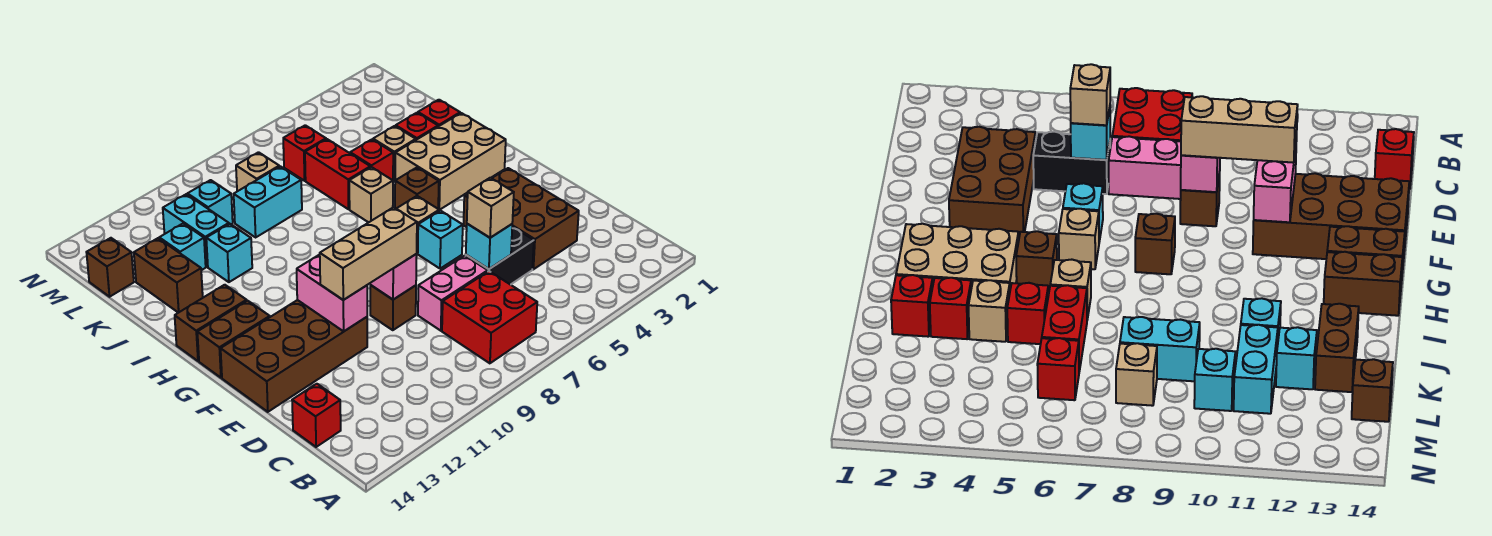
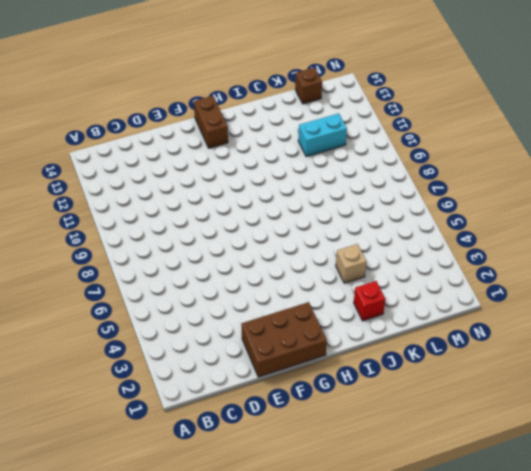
brown brick E1:G2 level 1 -> brown brick D3:F4 level 1
none -> red brick B7:C8 level 1
none -> red brick C14 level 1
none -> black brick D5:D6 level 1
none -> pink brick D7:D8 level 1

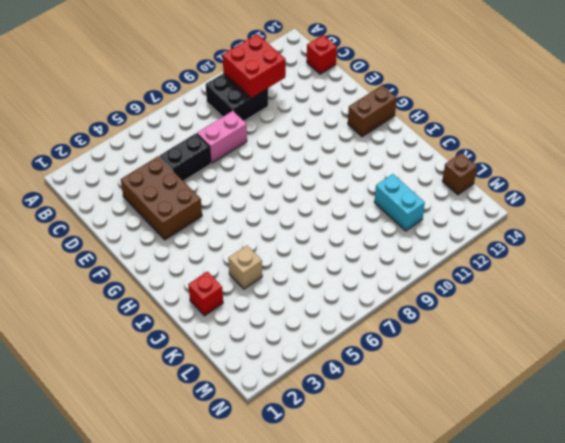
black brick B9:C10 level 1 -> none
red brick B10:C11 level 2 -> red brick B7:C8 level 1
none -> brown brick E9 level 1
none -> brown brick E11:F14 level 1
none -> cyan brick F6 level 1
none -> tan brick G6 level 1

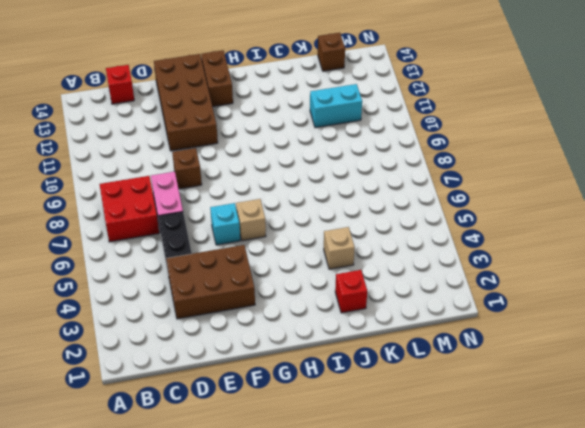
none -> brown brick G8 level 1
none -> tan brick H2:I4 level 1
none -> brown brick H5 level 1
none -> brown brick H13:H14 level 1

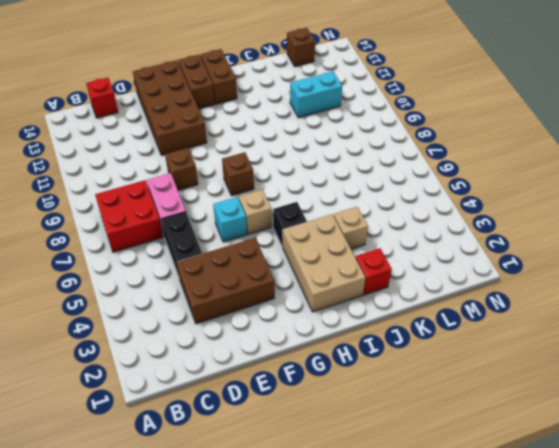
black brick H5 level 1 -> brown brick H5 level 1
none -> tan brick I6 level 1
none -> red brick J3 level 1
none -> red brick J5 level 1
none -> red brick J6:K6 level 1

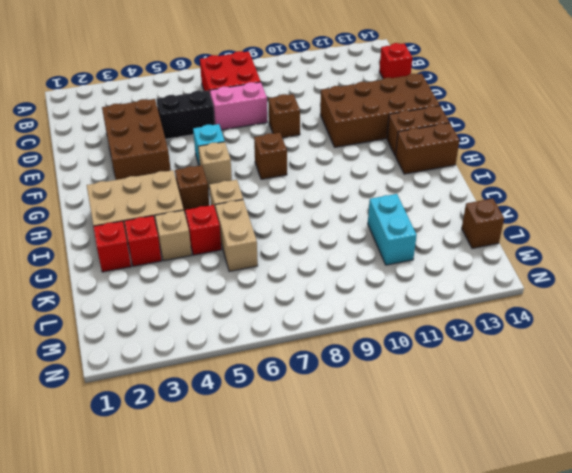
tan brick J6:K6 level 1 -> red brick J6:K6 level 1
none -> cyan brick J11 level 1
none -> brown brick J13:K13 level 1
none -> cyan brick K8:K9 level 1
none -> cyan brick K12 level 1

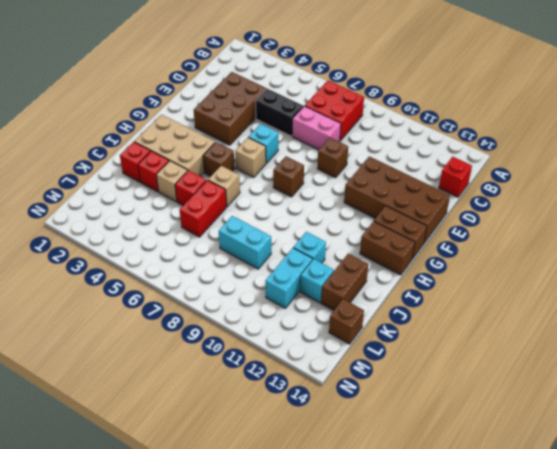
none -> red brick L6 level 1
none -> tan brick L8 level 1
none -> cyan brick L10 level 1
none -> cyan brick D6 level 2

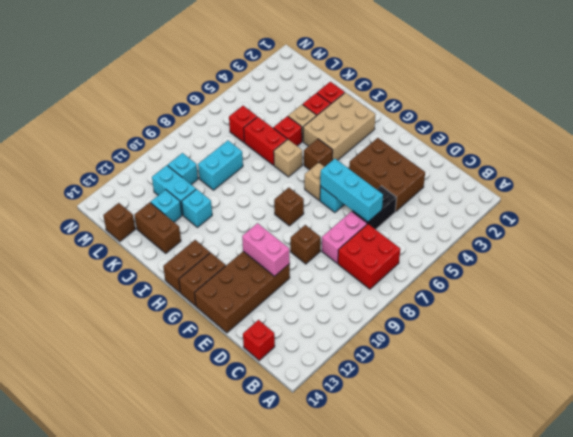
cyan brick D6:F6 level 2 -> cyan brick D6 level 2
none -> tan brick L8 level 1
none -> pink brick E9 level 2
none -> tan brick D6 level 3
none -> tan brick E9:E11 level 3

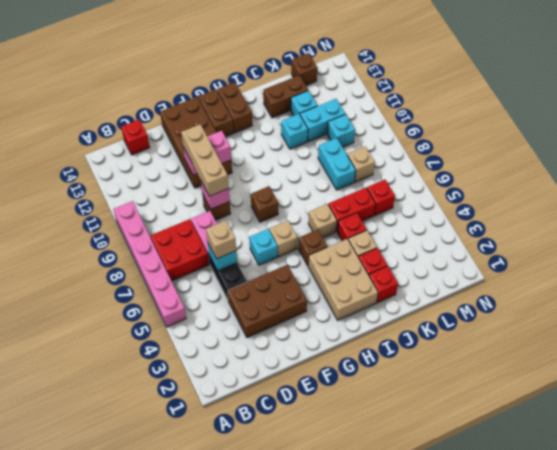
pink brick A5:A10 level 1 -> none

